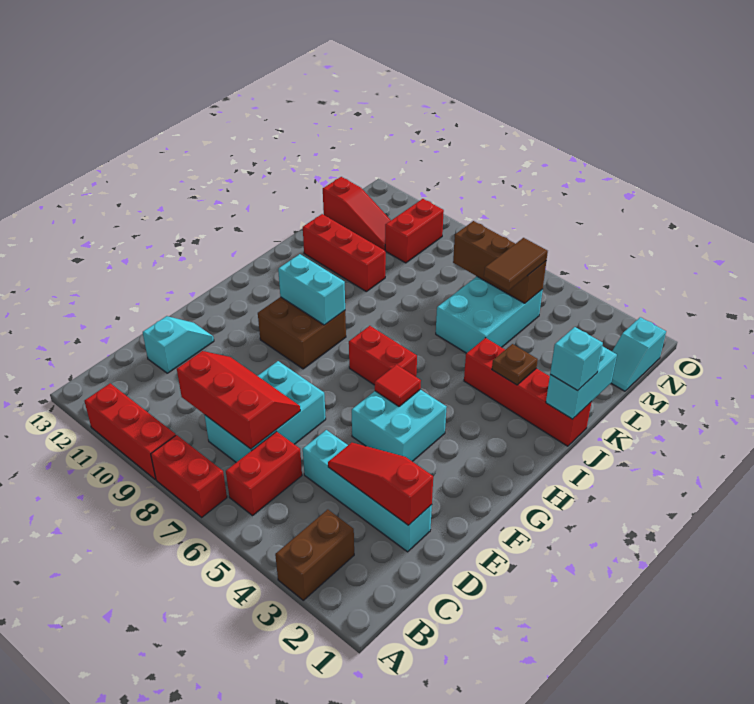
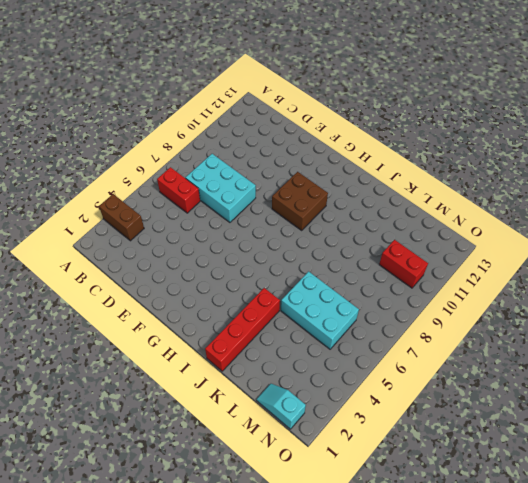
none -> red brick A7:A8 level 1
none -> red brick A9:A11 level 1
none -> cyan brick D2:D5 level 1

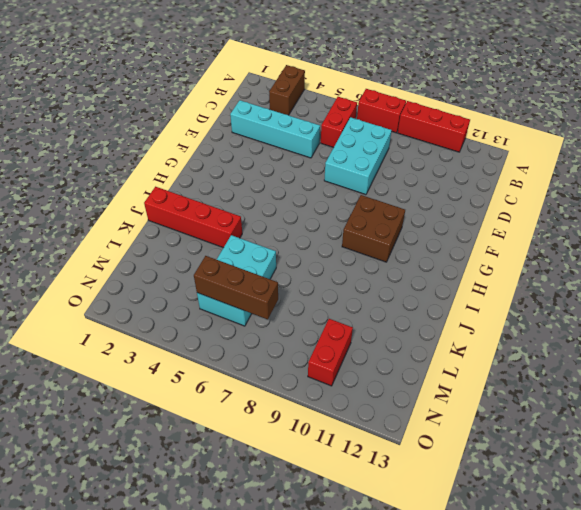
none -> cyan slope D12:E12 level 1 top D
none -> cyan brick F4:G5 level 1
none -> red brick H6:H7 level 1

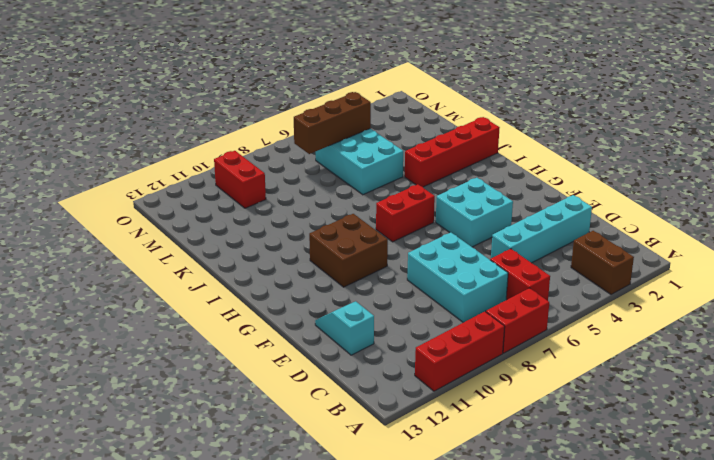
none -> red brick K10:K12 level 1
none -> cyan slope M1:N1 level 1 top N
none -> red slope M11:M13 level 1 top 13

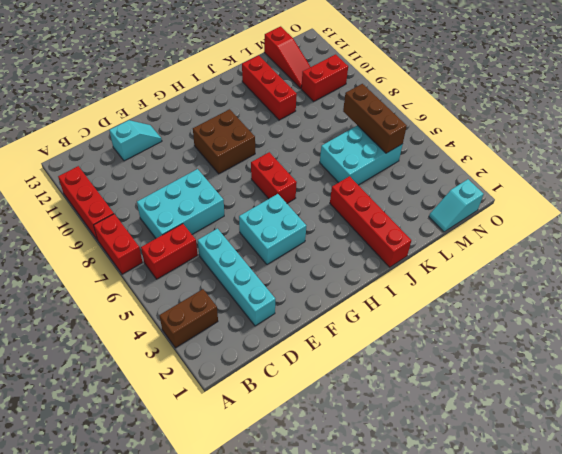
none -> red slope C7:D9 level 2 top C
none -> red slope D2:D4 level 2 top 2
none -> red tile G5 level 2

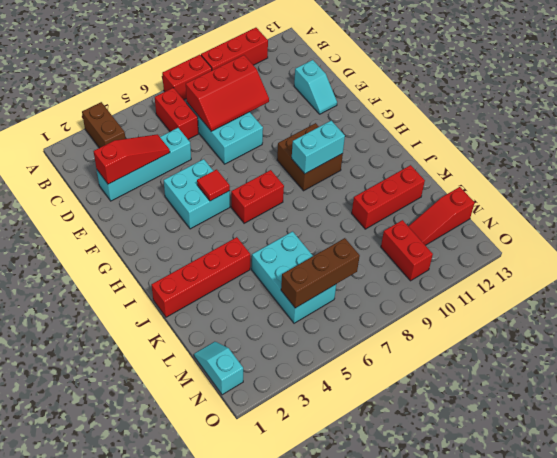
none -> cyan brick J1:K1 level 2
none -> brown plate J3 level 2
none -> cyan brick J1 level 3

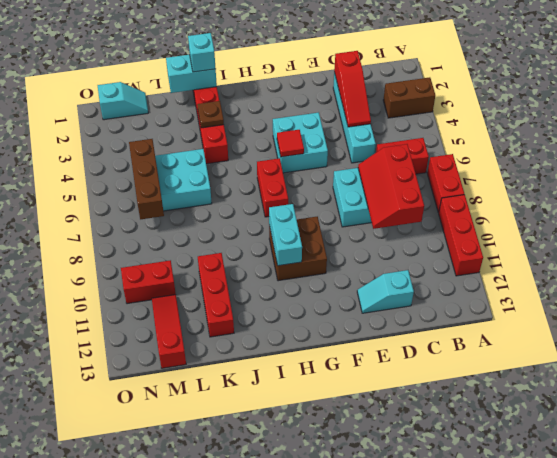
none -> brown tile L5:M5 level 3

